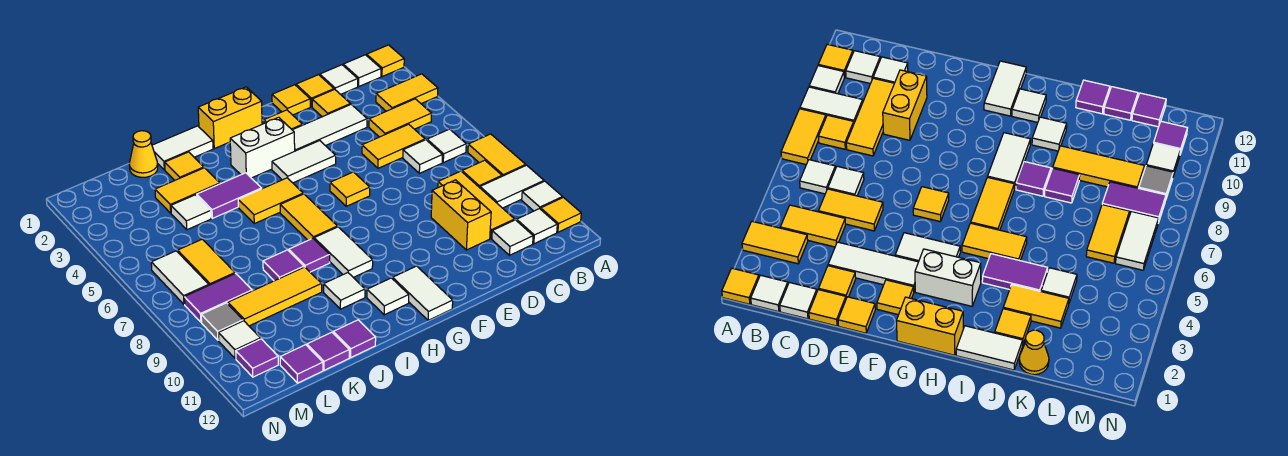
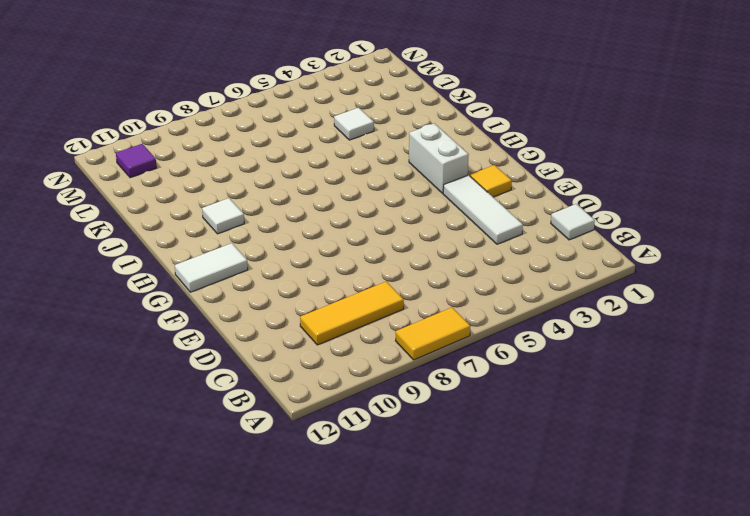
none -> yellow tile A1 level 1
none -> yellow tile A3:B3 level 1
none -> white tile A9:B9 level 1
none -> white tile A10 level 1

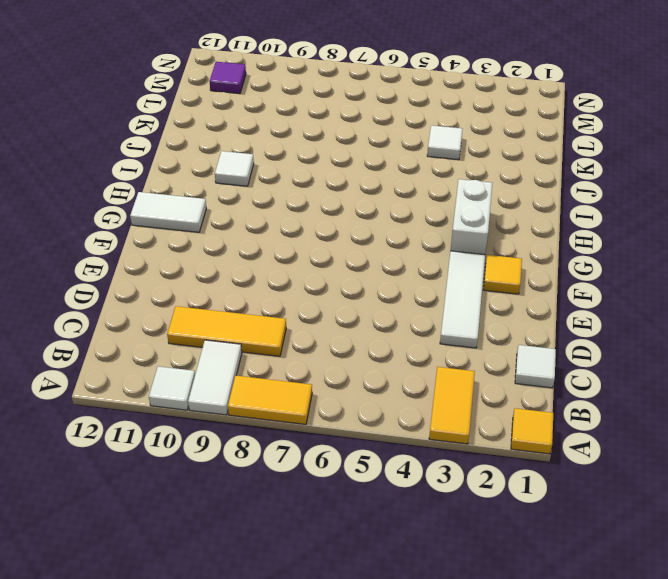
none -> yellow tile A11 level 1
none -> white tile B1 level 1
none -> yellow tile B4:C4 level 1
none -> white tile B6 level 1

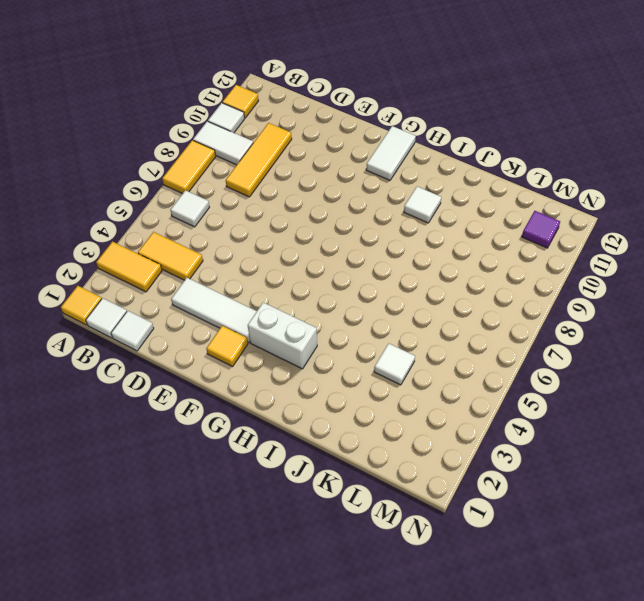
none -> yellow tile B8 level 1
none -> white tile B11 level 1
none -> yellow tile C5:D5 level 1
none -> white tile C6 level 1

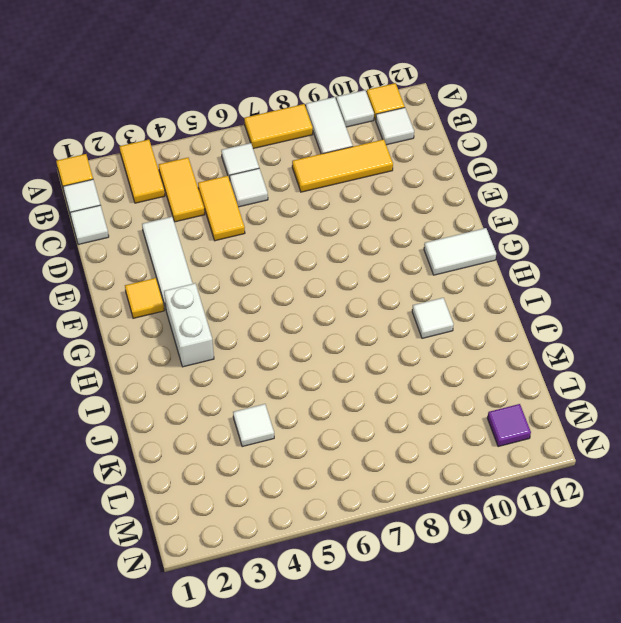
none -> yellow tile B8 level 1
none -> white tile C11 level 1
none -> yellow tile D1 level 1
none -> yellow tile D2 level 1

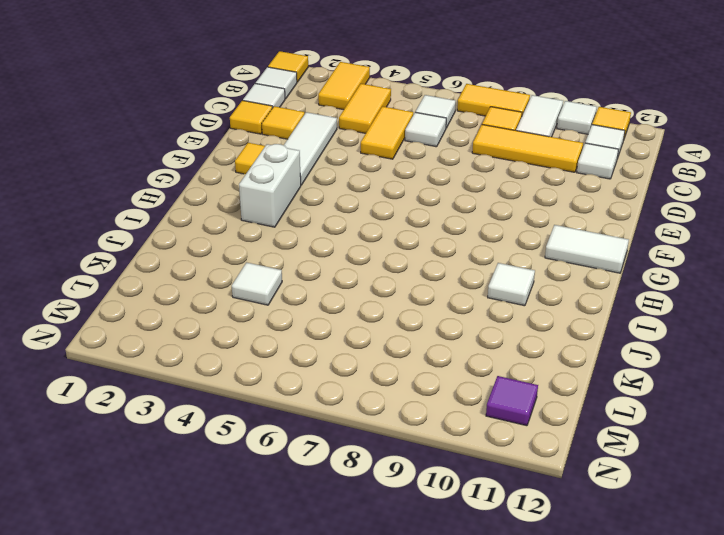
none -> yellow brick D9:D10 level 1
none -> yellow tile E1 level 1
none -> white tile F4:G4 level 1
none -> yellow tile F6 level 1

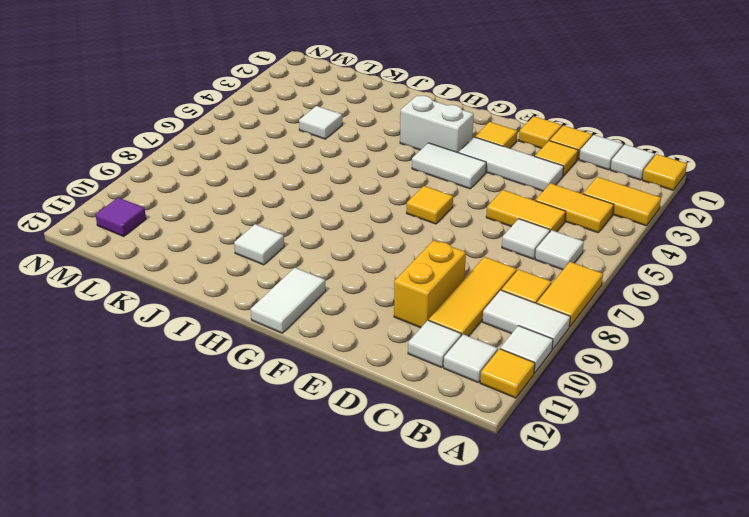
none -> yellow brick G1:H1 level 1
none -> yellow tile H5:I5 level 1
none -> yellow tile H6:H7 level 1
none -> white tile H8:H9 level 1

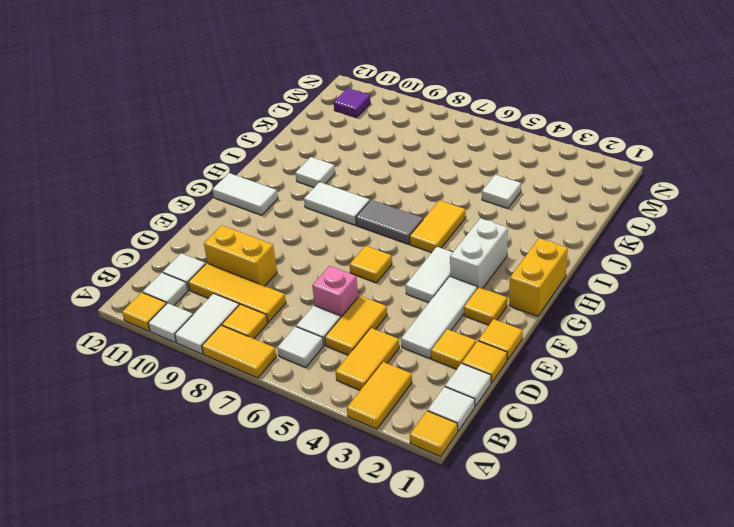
pink brick D6 level 1 -> none
grey tile H6:H7 level 1 -> yellow tile H6:H7 level 1
none -> white tile H11 level 1
none -> white tile I1:J1 level 1
none -> purple tile I4:J4 level 1
none -> purple tile I8 level 1

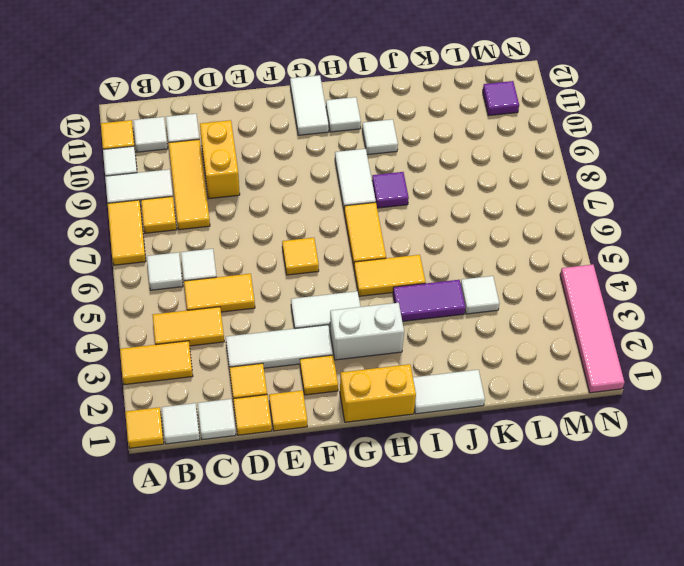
pink tile N1:N4 level 1 -> none
none -> yellow tile J2 level 1
none -> yellow tile J3:K3 level 1
none -> purple tile J8 level 1
none -> yellow tile J9:L9 level 1

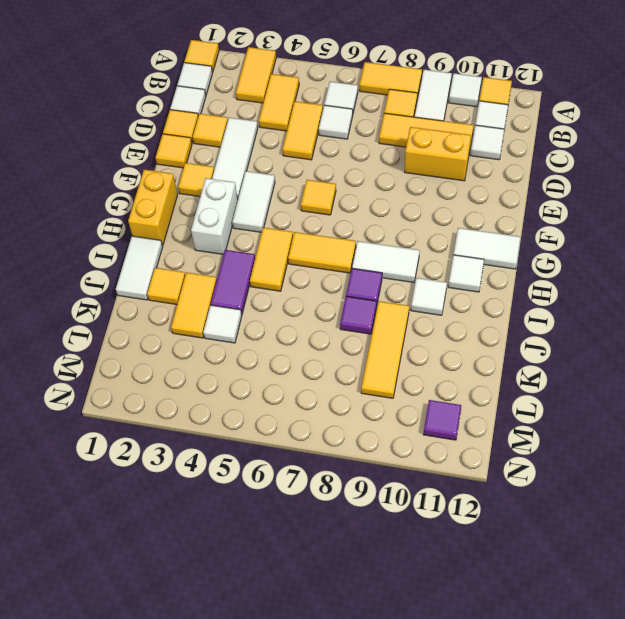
none -> purple tile J12 level 1
none -> yellow cone K1 level 1
none -> purple tile K12 level 1
none -> yellow tile L6:L7 level 1

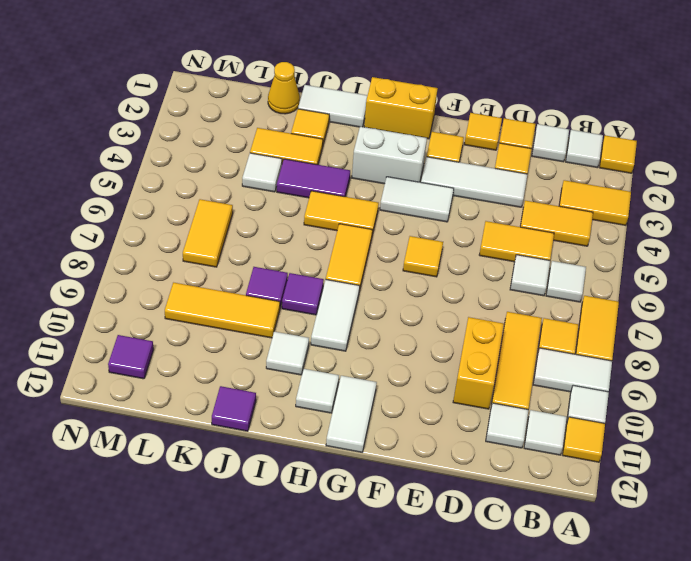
none -> purple tile K12 level 1
none -> purple tile L8:M8 level 1
none -> purple tile L12 level 1
none -> white tile M6:M7 level 1

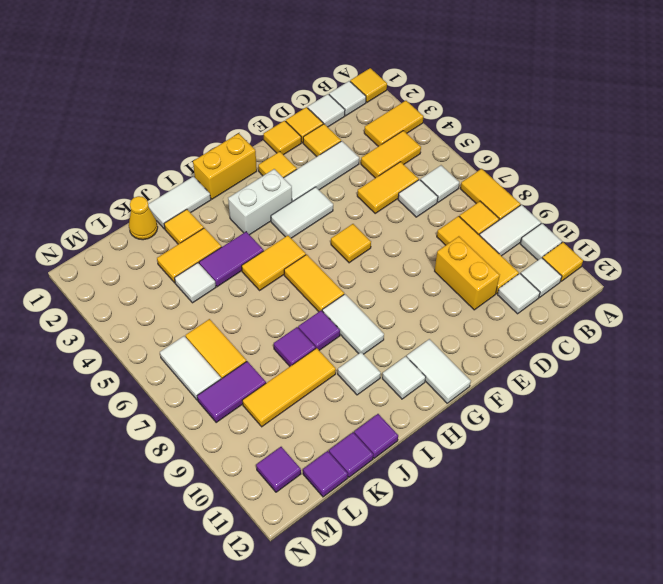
none -> grey tile M9 level 1
none -> white tile M10 level 1

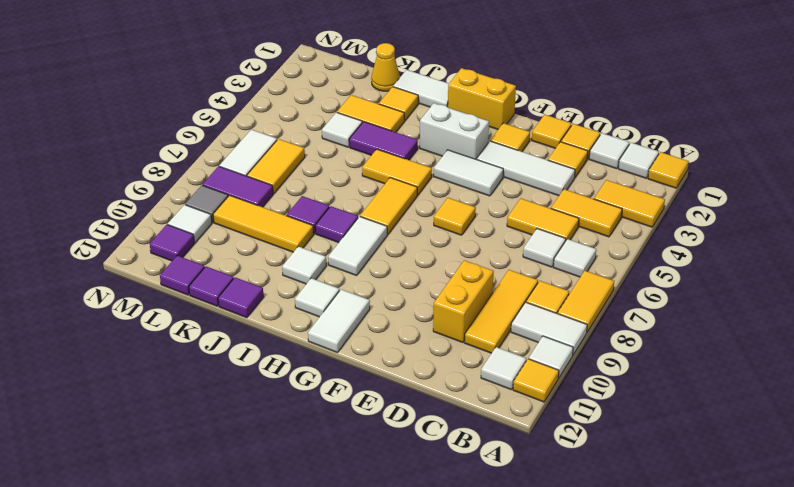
none -> white tile C11 level 1

